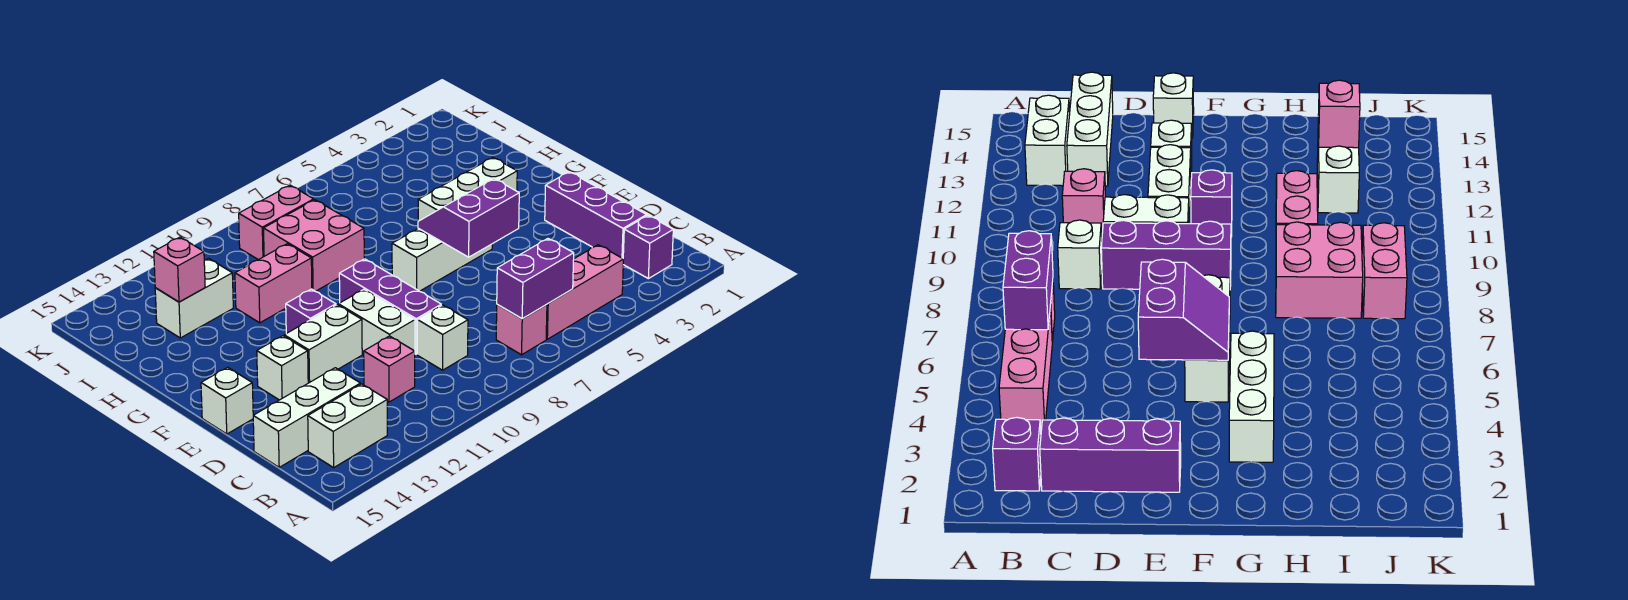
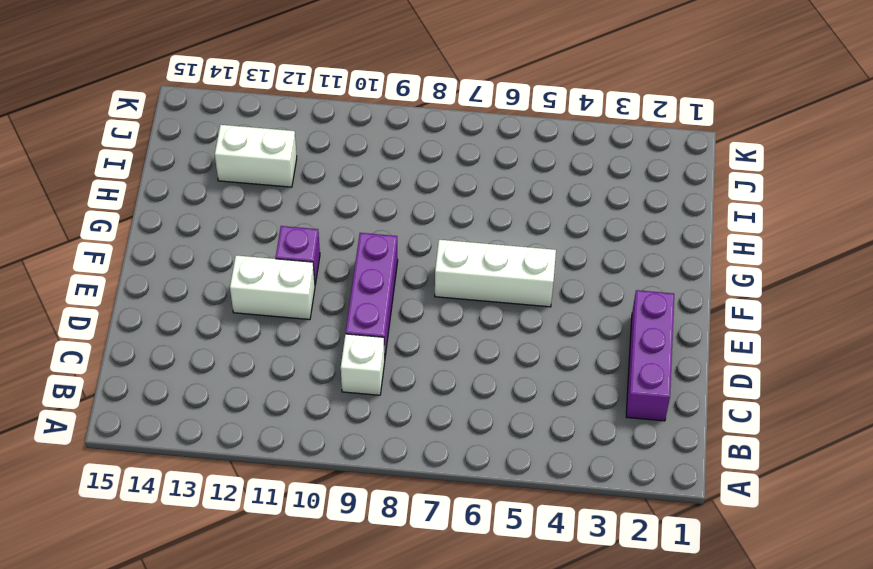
none -> purple brick B2 level 1
none -> pink brick B4:B6 level 1
none -> pink brick B7 level 1

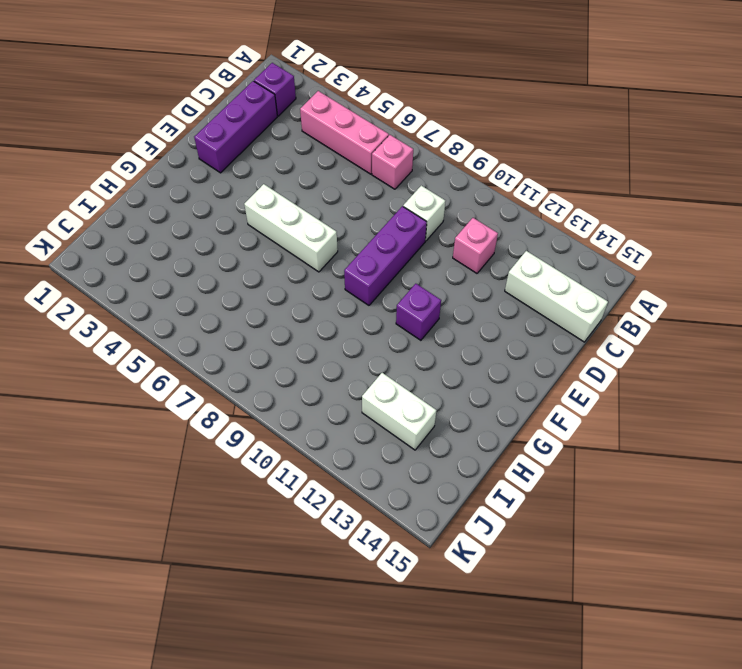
none -> white brick B13:B14 level 1
none -> white brick D10:E10 level 1
none -> white brick E11:E12 level 1

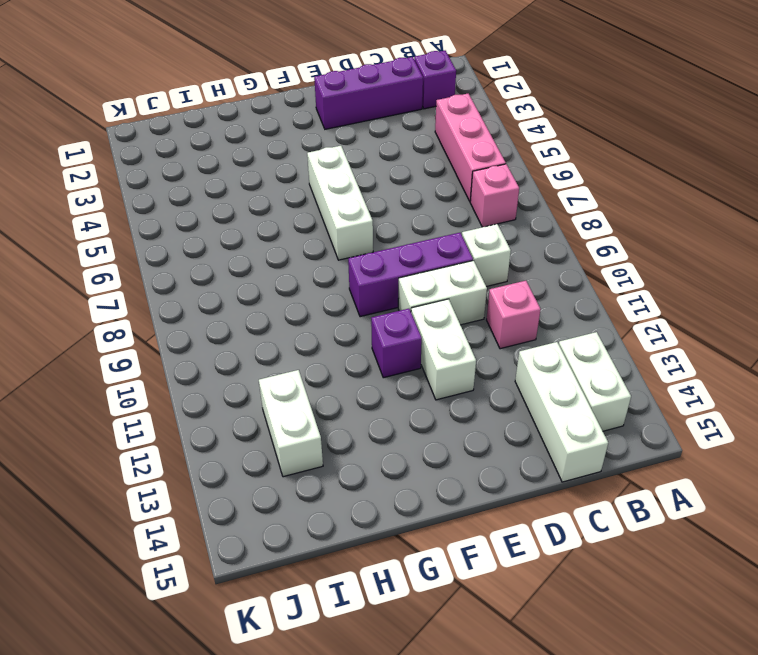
none -> white brick E13 level 1
none -> white brick E15 level 1
none -> white brick G3:G5 level 1

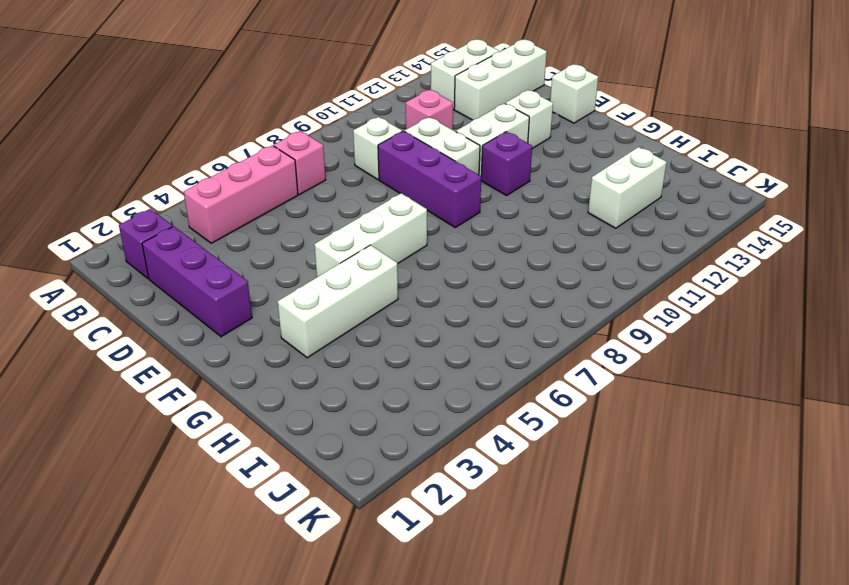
none -> pink brick H8:I9 level 1
none -> pink brick H10:H11 level 1
none -> pink brick J8:J9 level 1

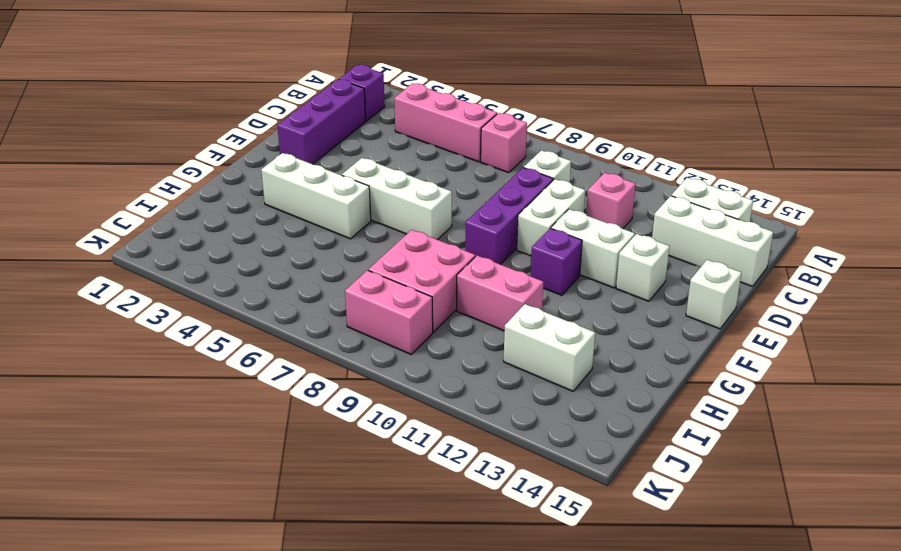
none -> purple brick B6:B7 level 2
none -> purple slope E5:F6 level 2 top E
none -> pink brick I13 level 2

